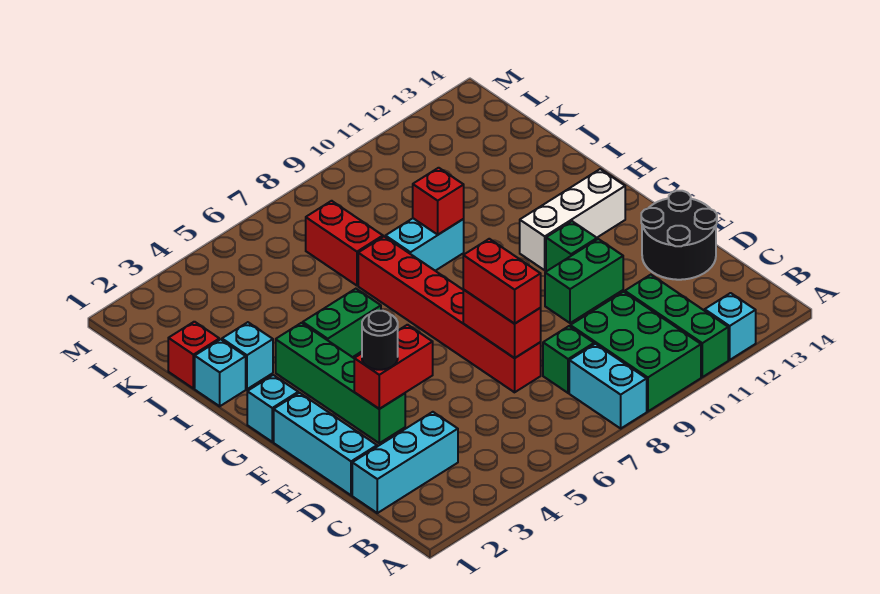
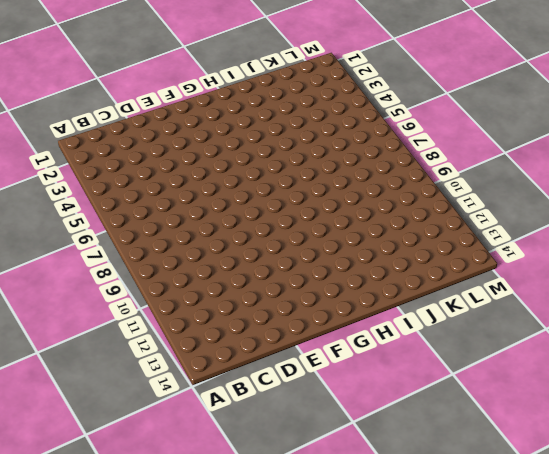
none -> cyan brick A8:B8 level 1
none -> green brick A9:C10 level 1
none -> green brick A11:C11 level 1

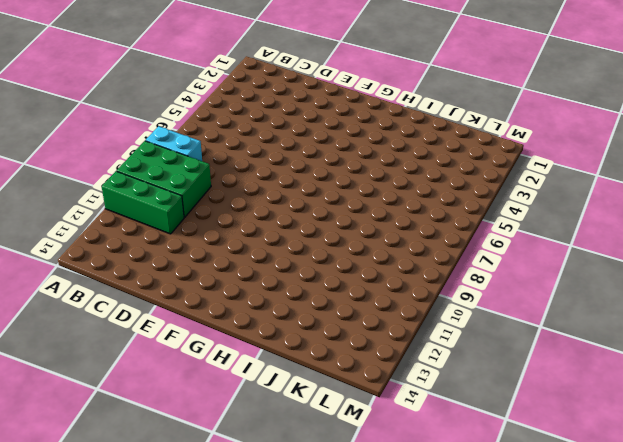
none -> cyan brick A12 level 1
none -> cyan brick C1:C3 level 1
none -> green brick C8 level 1

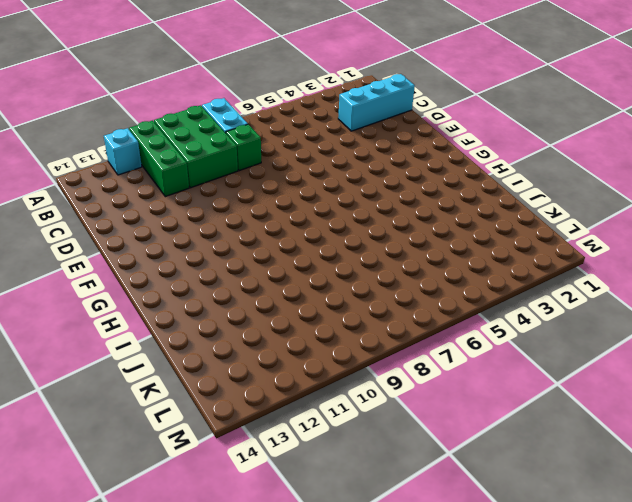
none -> cyan brick D1:F1 level 1
none -> red brick D7:I7 level 1
none -> black round brick D13:E14 level 1

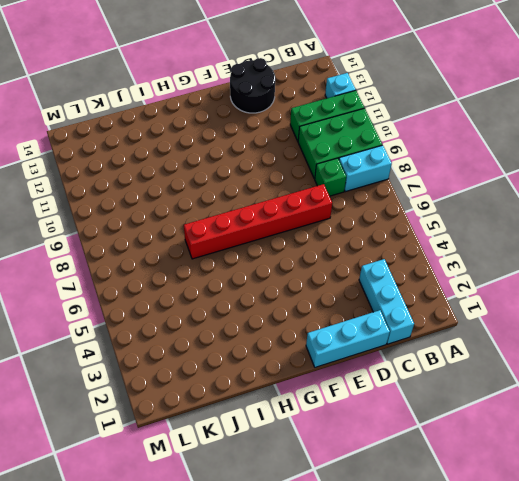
none -> green brick E3:H3 level 1
none -> green brick E10:E11 level 1
none -> green brick F11 level 1

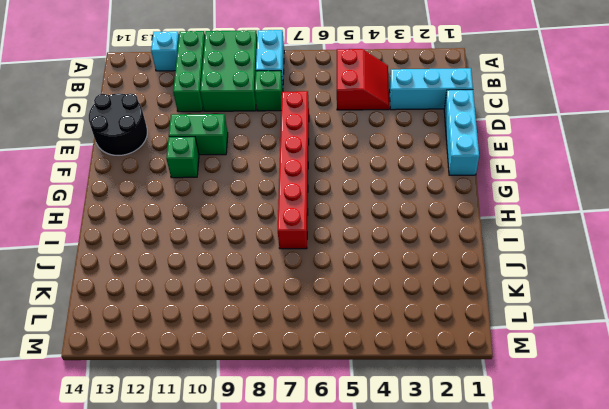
red slope B4:C5 level 1 top 5 -> none
none -> green brick E3:H3 level 1
none -> cyan brick G1 level 1
none -> white brick G11:G13 level 1

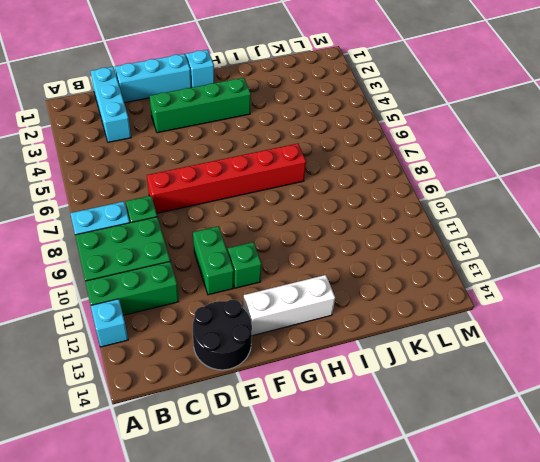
white brick F13:H13 level 1 -> white brick G11:G13 level 1
none -> green brick H4:H5 level 1
none -> cyan brick I1 level 1
none -> cyan brick I2 level 1

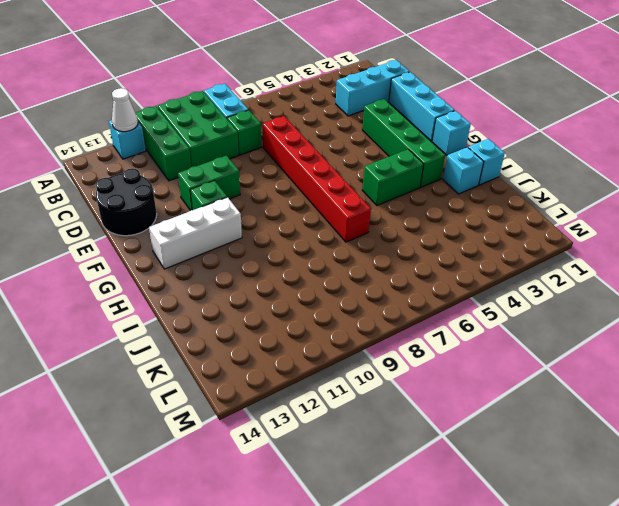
white cone A12 level 2 -> none
none -> cyan brick I8:I9 level 1
none -> red brick J1 level 1
none -> red brick J7:K7 level 1

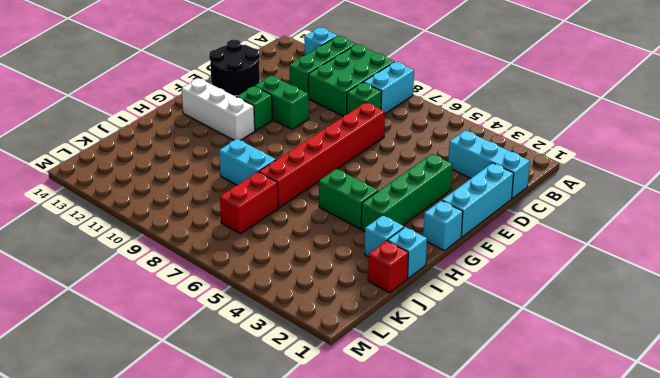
none -> red brick D7:E7 level 2
none -> red brick E3:E4 level 2
none -> red brick I9 level 2

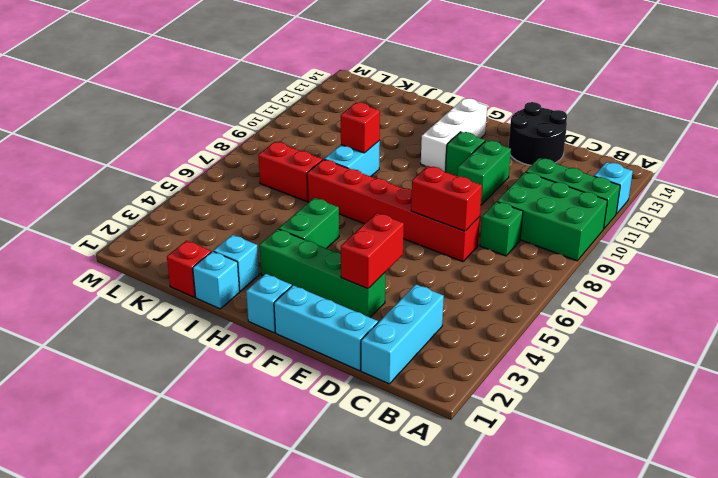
none -> cyan brick A8:B8 level 1
none -> red brick D7:E7 level 3
none -> black round brick E3 level 3

